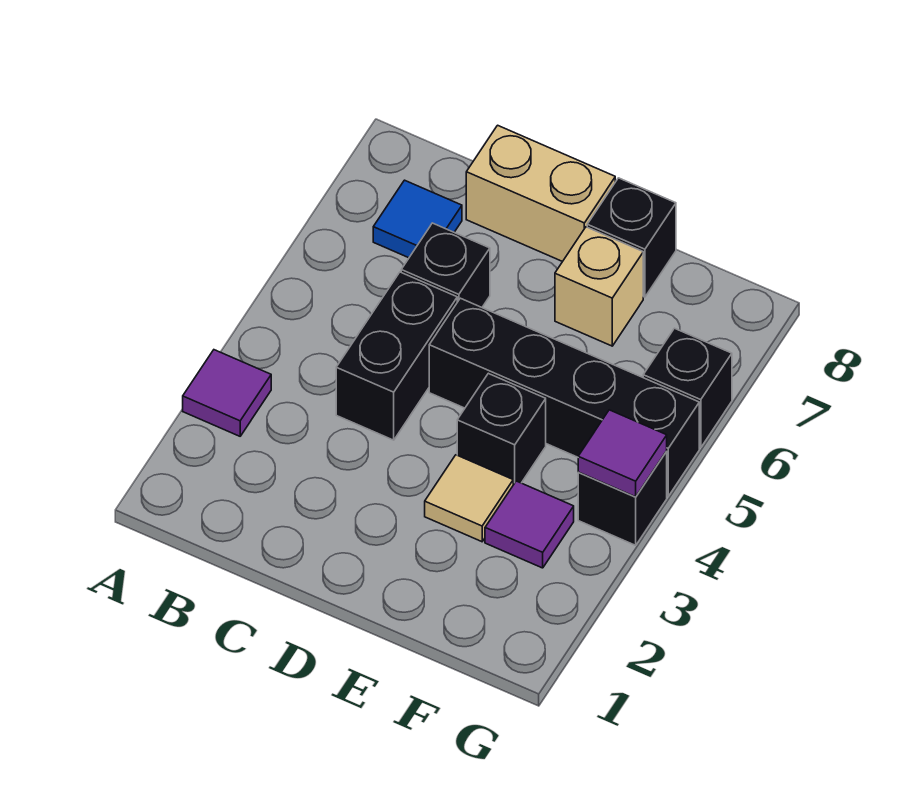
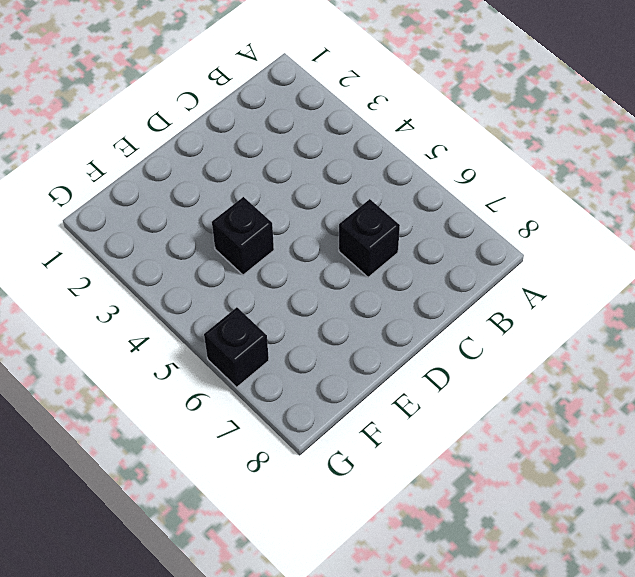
none -> purple tile A3 level 1
none -> blue tile B7 level 1
none -> black brick C4:C5 level 1

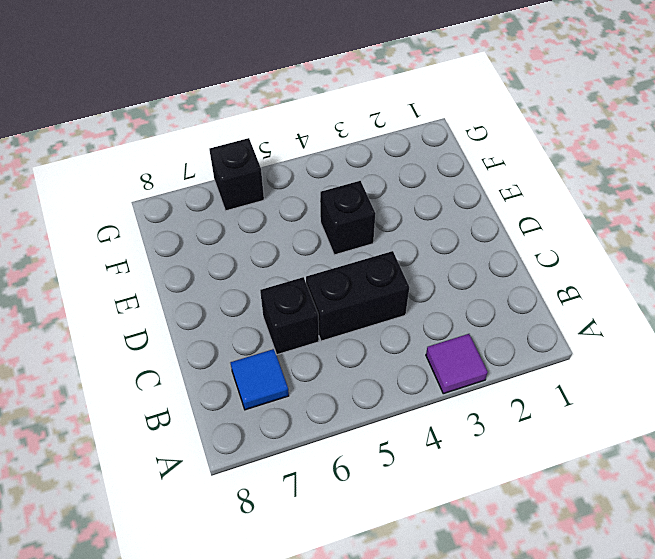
none -> tan brick C8:D8 level 1
none -> black brick D5:G5 level 1
none -> tan tile E3 level 1

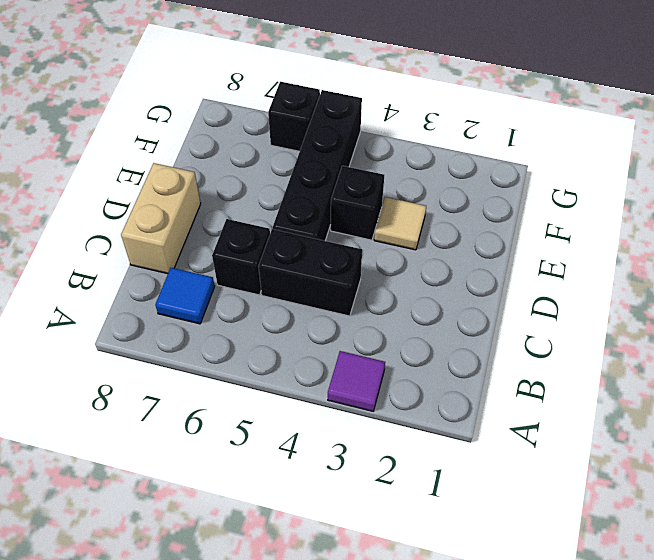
none -> tan brick E7 level 1
none -> black brick E8 level 1
none -> purple tile F3 level 1

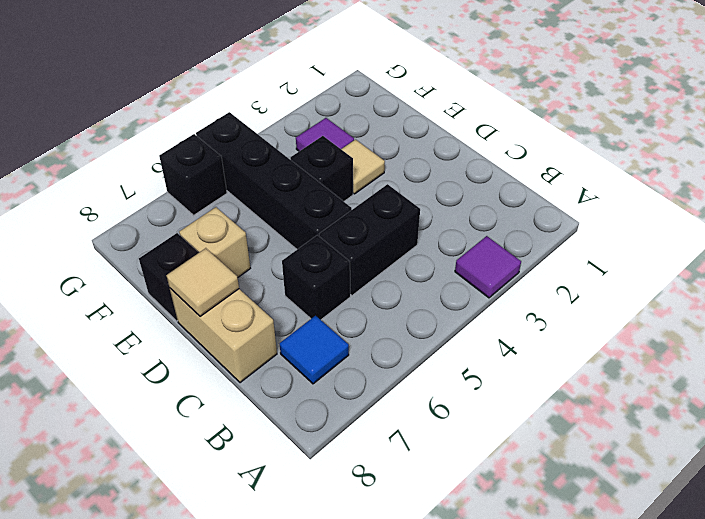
tan tile D8 level 2 -> none
none -> black brick G4 level 1
none -> purple tile G4 level 2

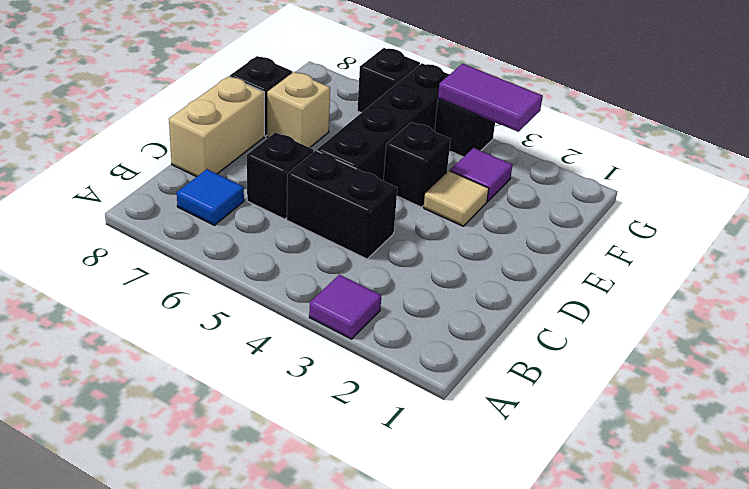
purple tile G3:G4 level 2 -> purple tile G4 level 2

